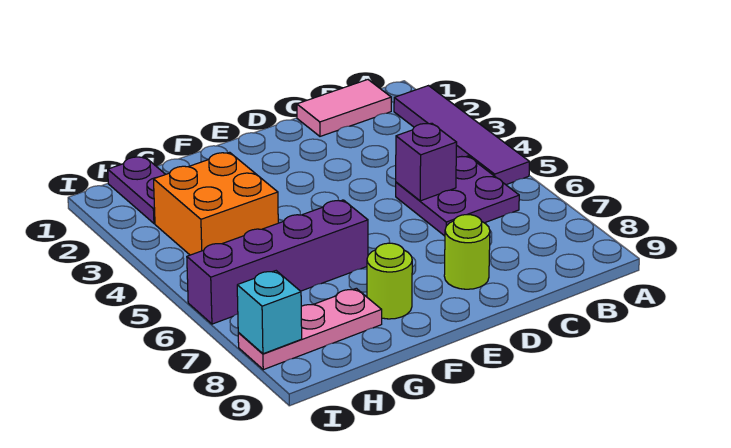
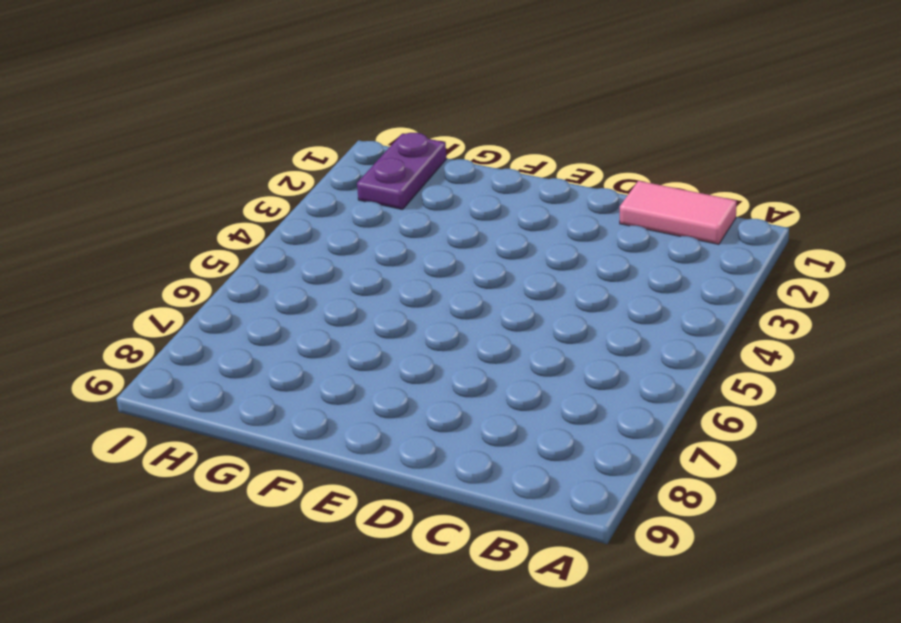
none -> purple tile A2:A5 level 1
none -> purple plate B5:C6 level 1

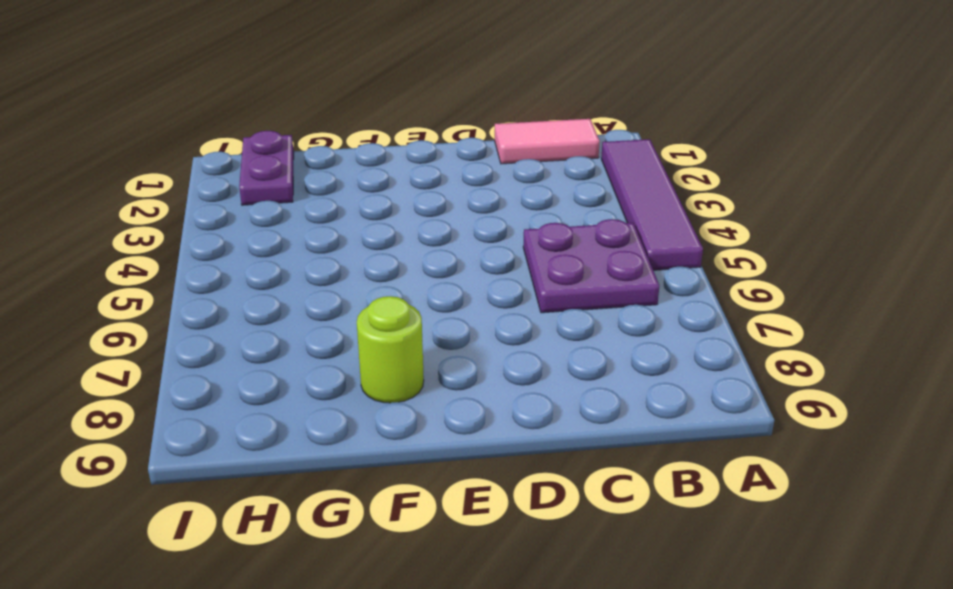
none -> lime round brick D8 level 1
none -> purple brick F6:I6 level 1

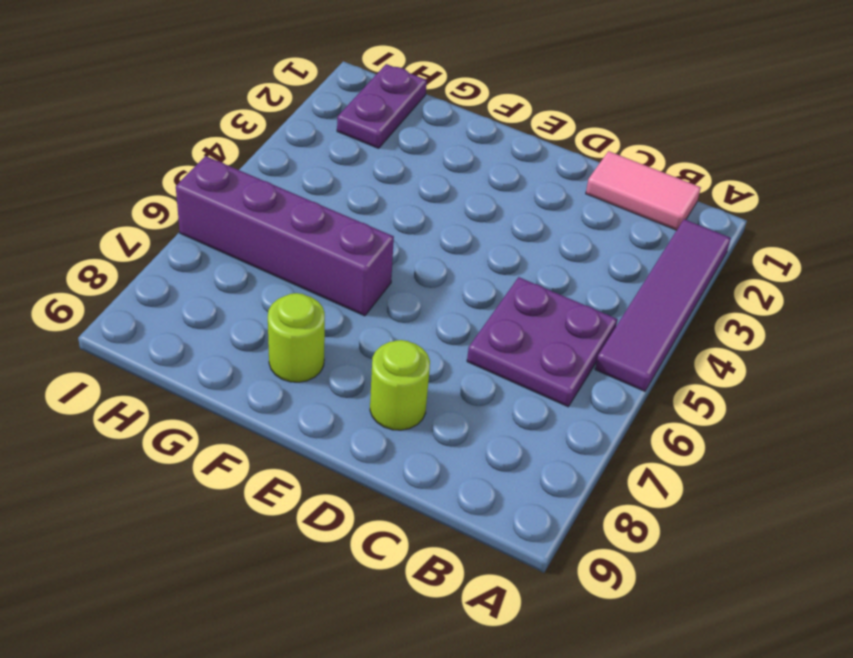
none -> orange brick G3:H4 level 1
none -> pink plate G8:I8 level 1

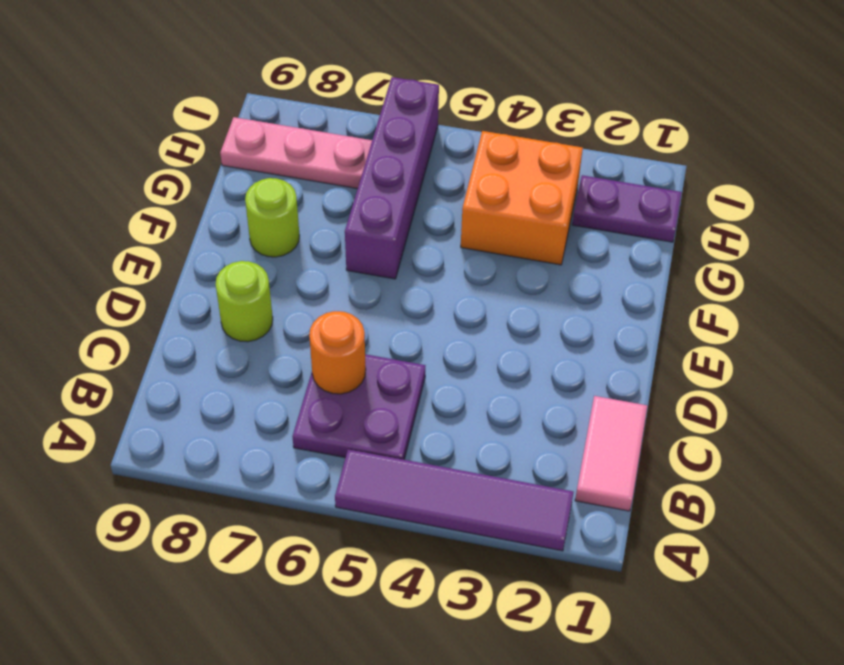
orange round brick C6 level 2 -> none
pink plate H7:H9 level 1 -> pink plate G8:I8 level 1
none -> purple brick C5 level 2
none -> cyan brick I8 level 2

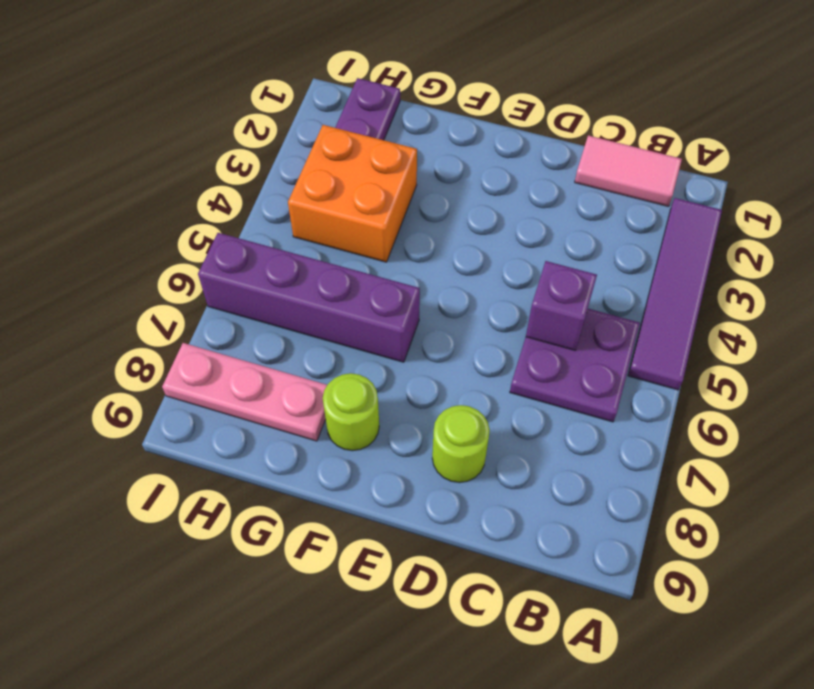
none -> cyan brick I8 level 2

